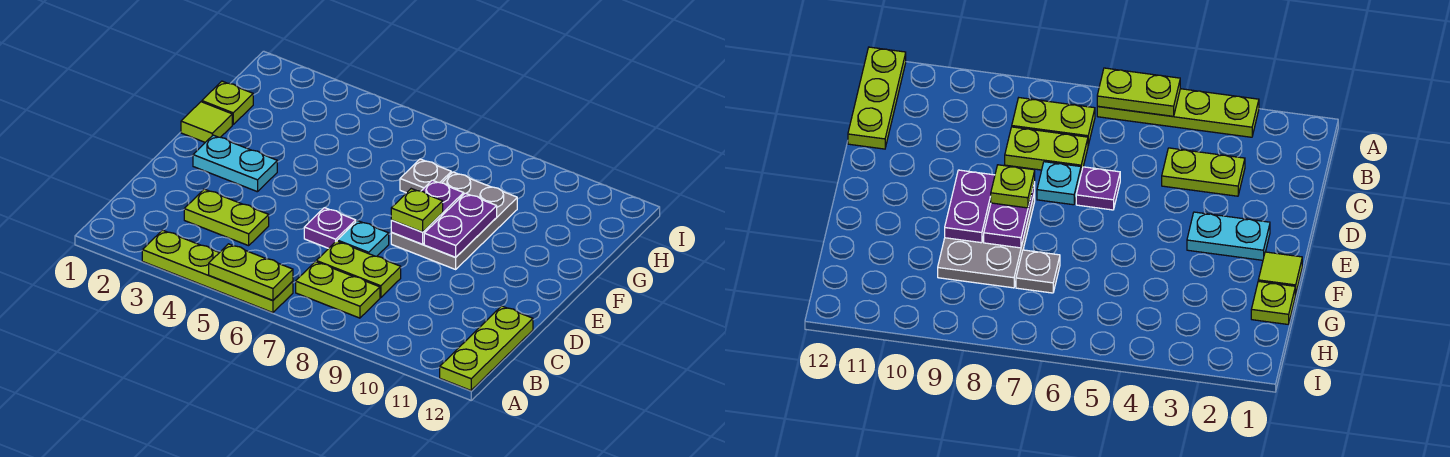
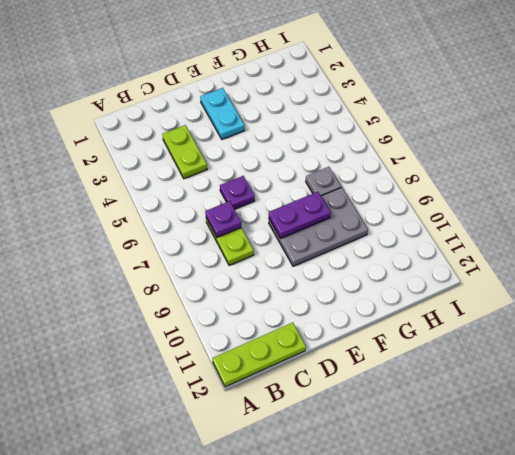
purple plate C7 level 2 -> none
none -> lime plate A3:A6 level 1
none -> lime plate B7:B8 level 1
none -> cyan plate D7 level 1

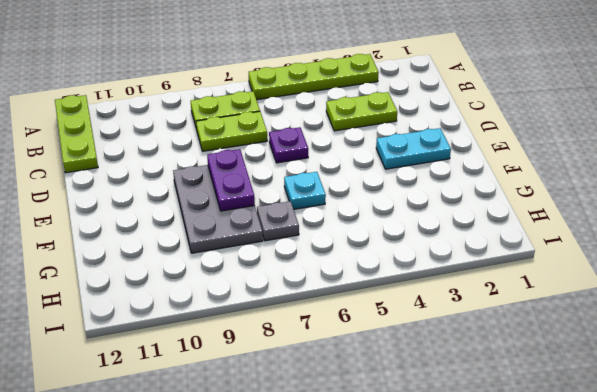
cyan plate F6 level 1 -> cyan plate D7 level 1
none -> lime tile F1 level 1
none -> lime plate G1 level 1
none -> lime plate A5:A6 level 2

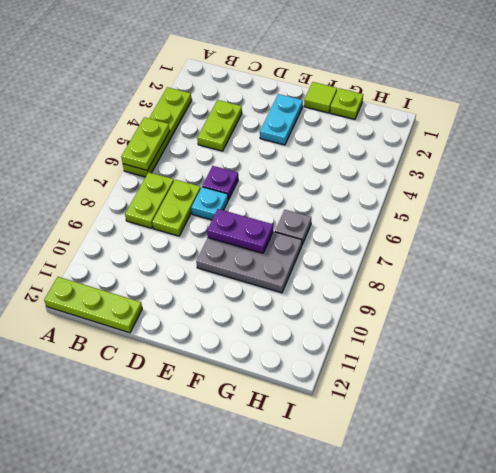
none -> purple plate E9:F9 level 2
none -> lime plate E8 level 3

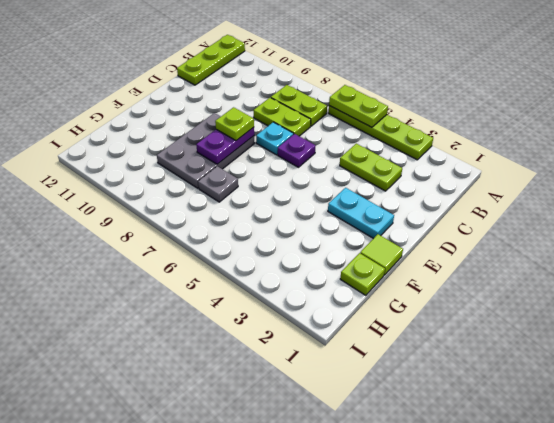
none -> purple plate E9:F9 level 2

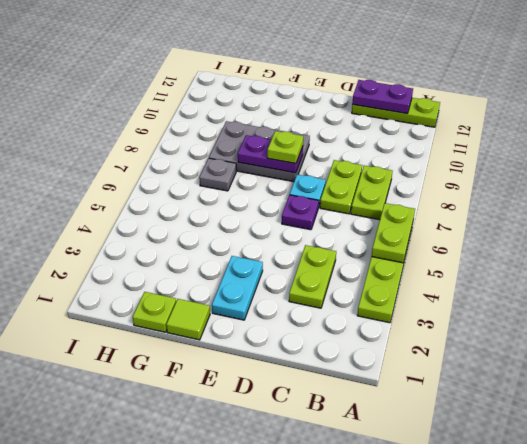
purple plate B12:C12 level 2 -> purple plate E9:F9 level 2

